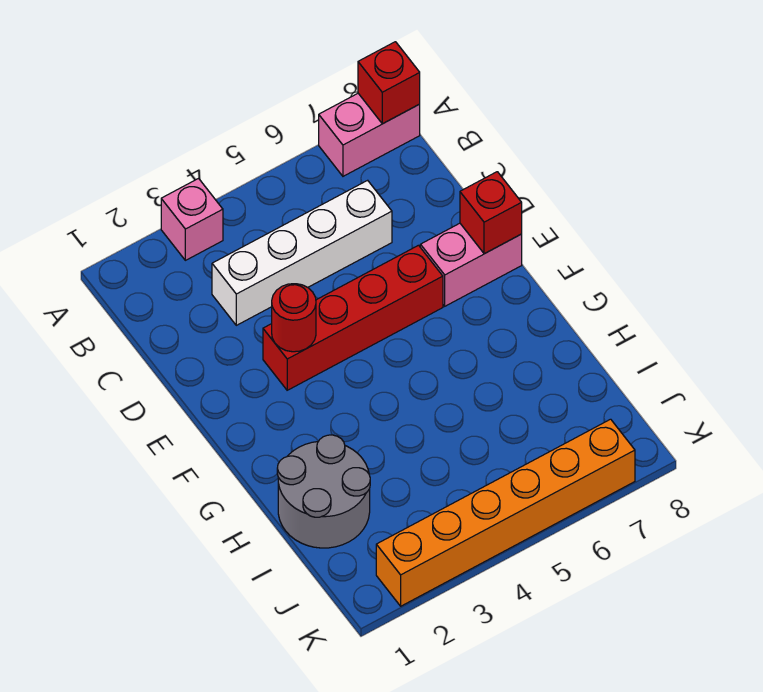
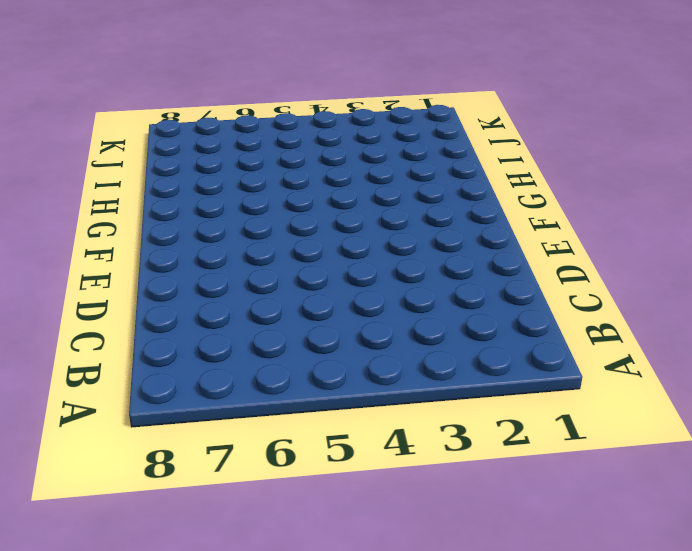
none -> pink brick A3 level 1
none -> pink brick A7:A8 level 1

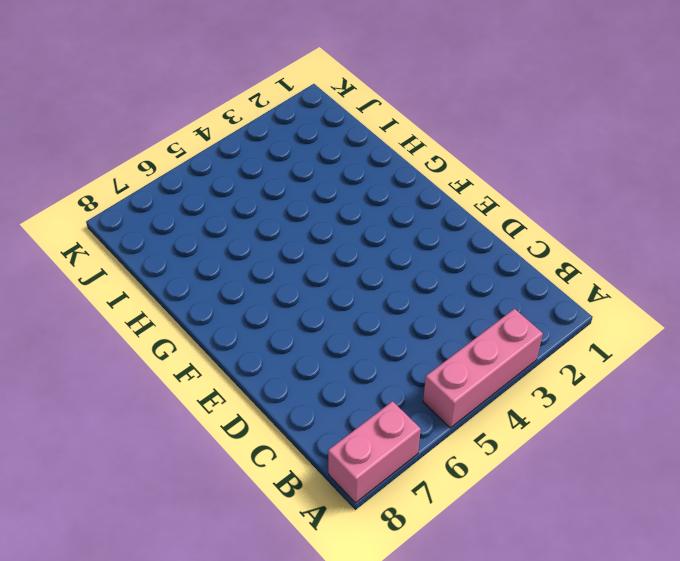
pink brick A3:A5 level 1 -> pink brick A3 level 1
none -> white brick C3:C6 level 1
none -> red brick E3:E6 level 1

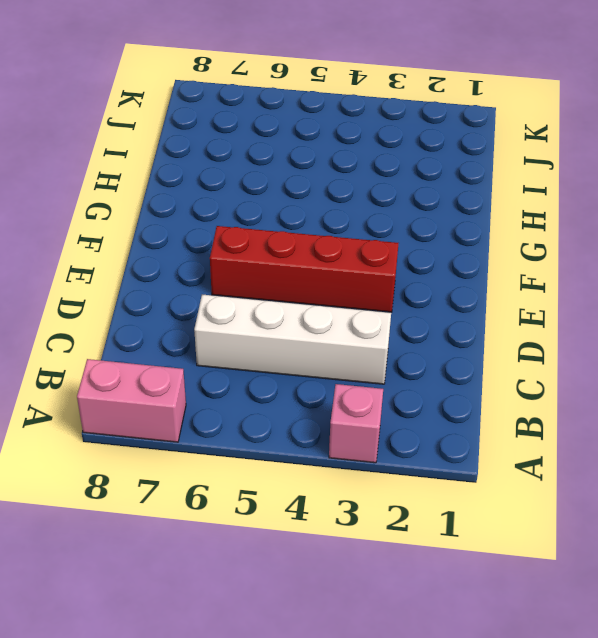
none -> pink brick E7:E8 level 1
none -> grey round brick H1:I2 level 1

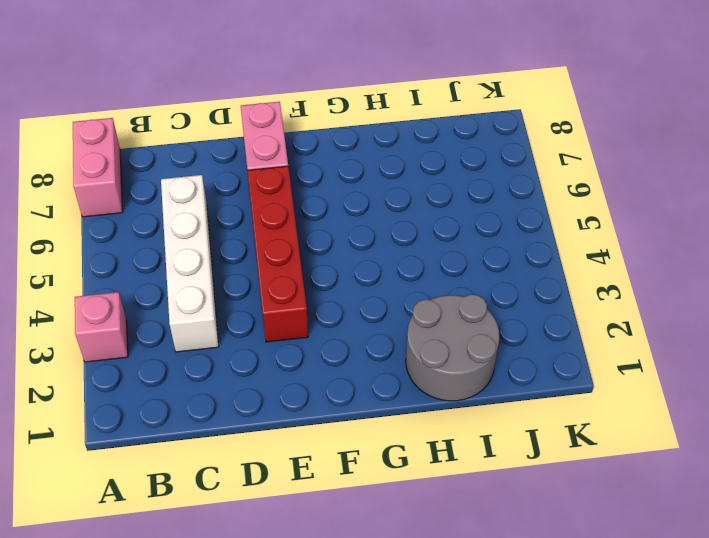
none -> orange brick K2:K7 level 1
none -> red brick A8 level 2

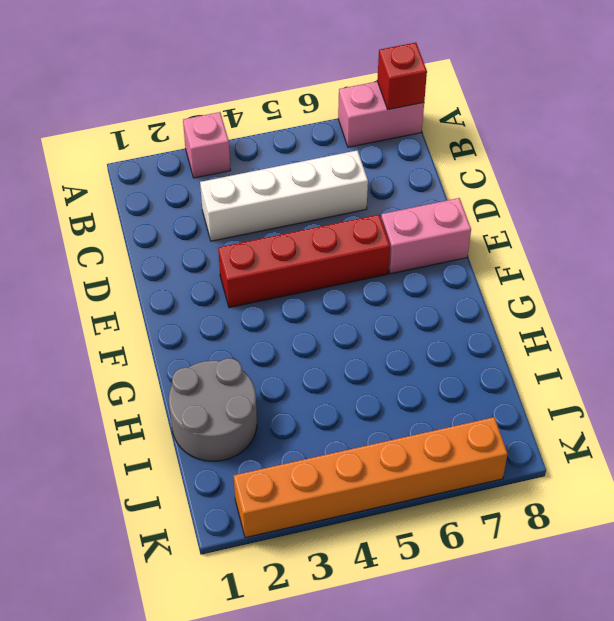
none -> red round brick E3 level 2
none -> red brick E8 level 2

